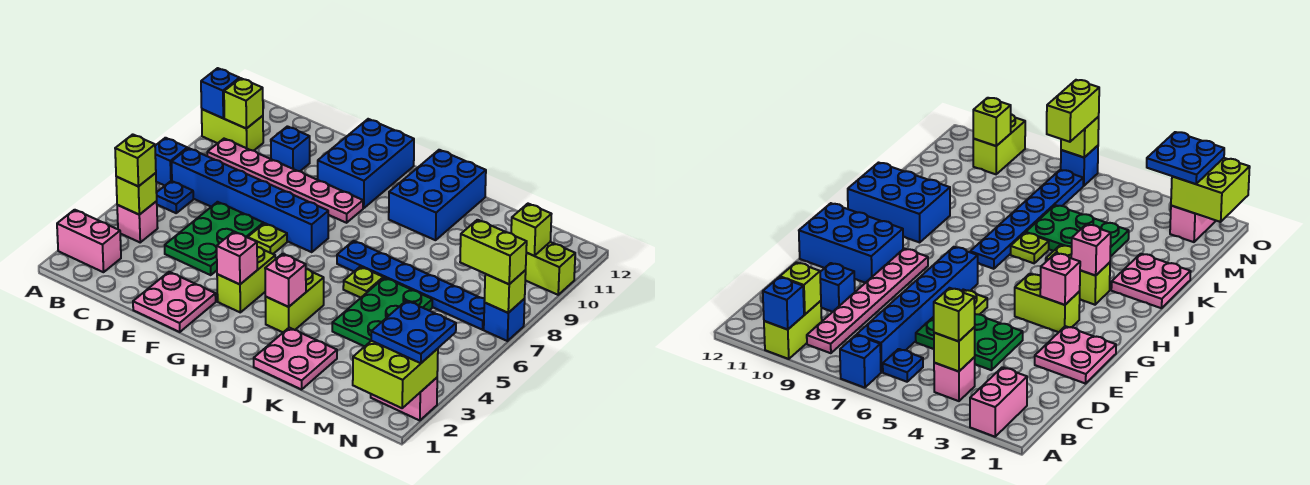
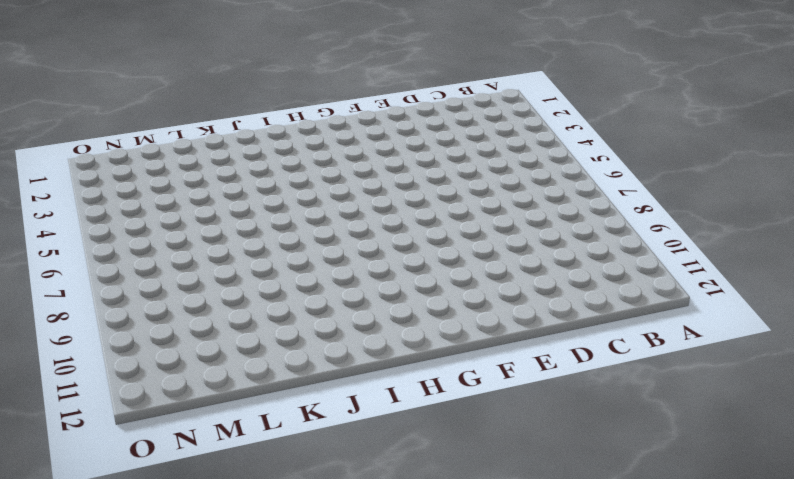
none -> pink brick A2:B2 level 1
none -> blue brick A7 level 1
none -> lime brick A10:B10 level 1
none -> pink brick B4 level 1

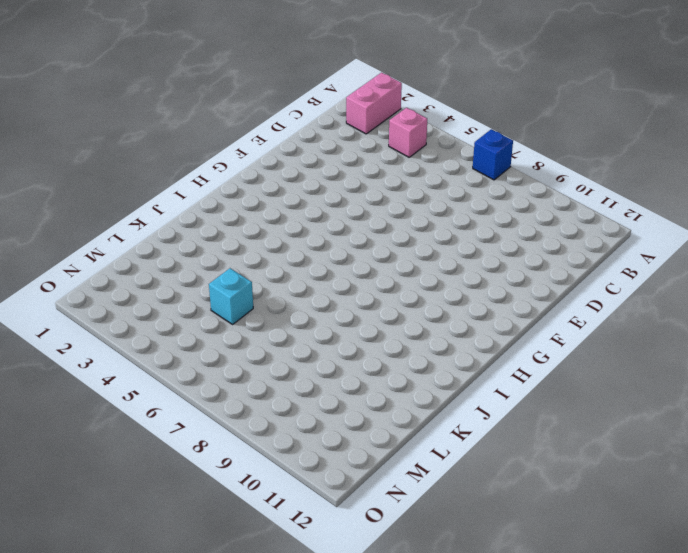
cyan brick L5 level 1 -> green plate K4:L6 level 1
none -> lime brick A10:B10 level 1
none -> blue plate B6 level 1
none -> blue brick B7:G7 level 1
none -> pink plate B9:G9 level 1

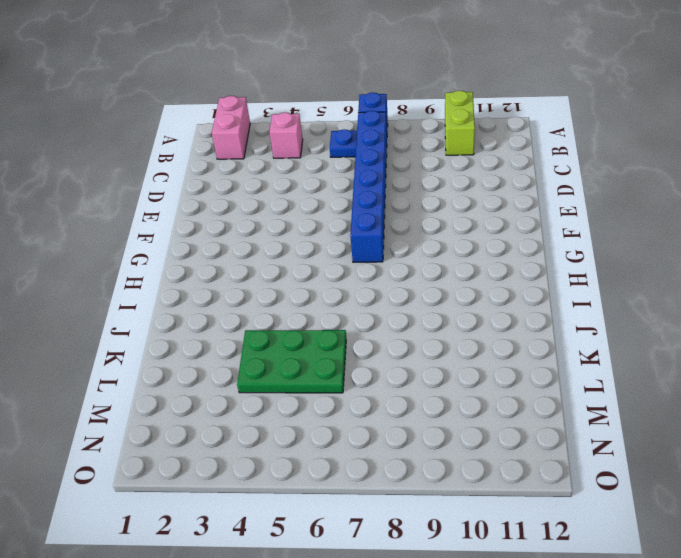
none -> pink plate B9:G9 level 1
none -> green plate D4:E6 level 1
none -> blue brick D10 level 1
none -> pink plate E1:F2 level 1

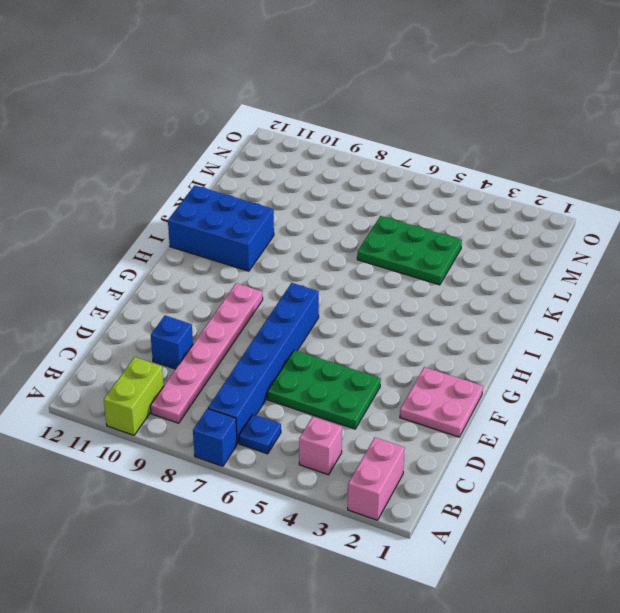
none -> lime plate F6 level 1
none -> blue brick F10:G12 level 1
none -> lime brick G3:G4 level 1
none -> lime brick I3:I4 level 1

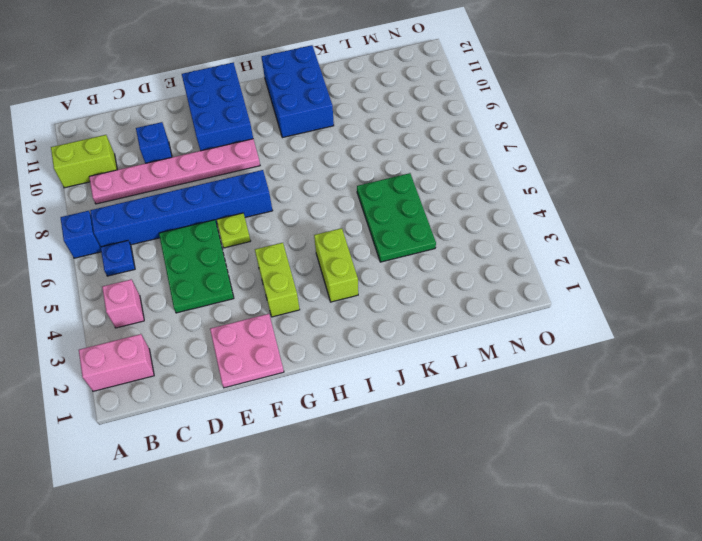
none -> blue plate I7:N7 level 1
none -> pink plate J1:K2 level 1
none -> lime plate J6 level 1
none -> pink brick N2:O2 level 1

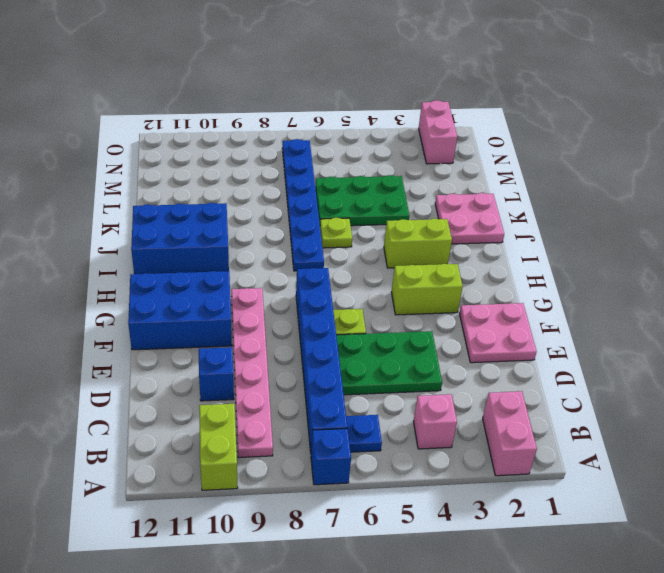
none -> lime brick N10:O10 level 1
none -> blue brick O7 level 1
none -> blue brick A10 level 2
none -> lime brick B4 level 2

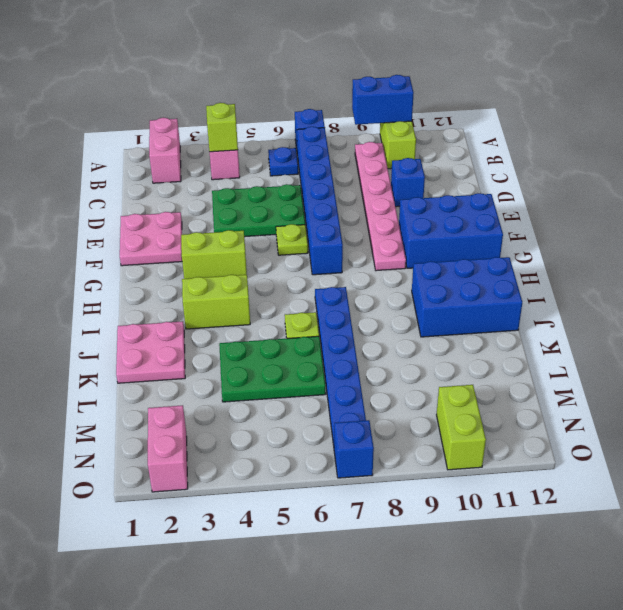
blue brick A9:A10 level 2 -> blue brick A10 level 2
none -> lime brick B10 level 2
none -> pink brick G3 level 2
none -> pink brick I3 level 2
none -> lime brick N1:O2 level 2

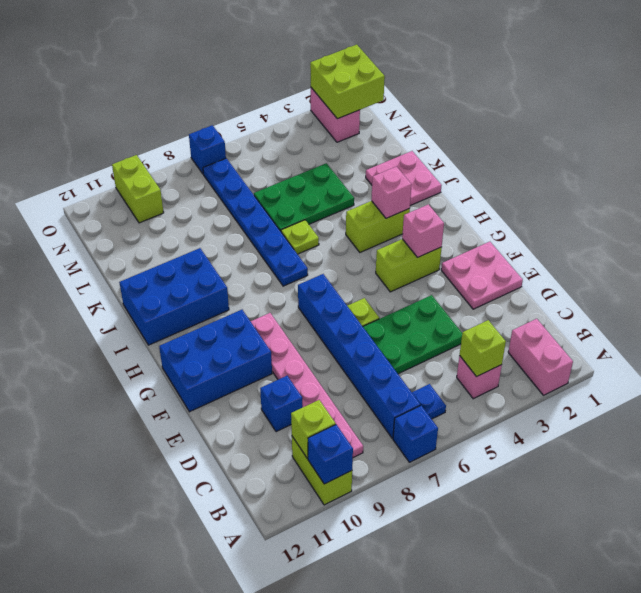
none -> lime brick N10 level 2
none -> lime brick O7 level 2
none -> lime brick B4 level 3
none -> blue plate N2:O3 level 3

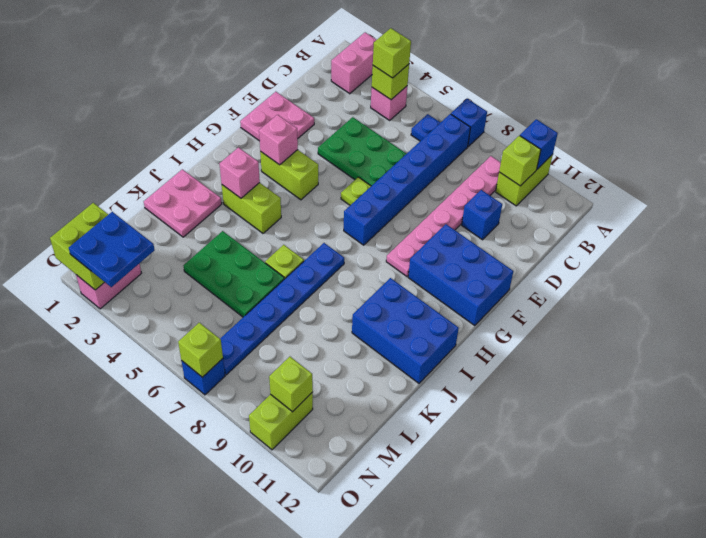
none -> lime brick N7:O7 level 3

